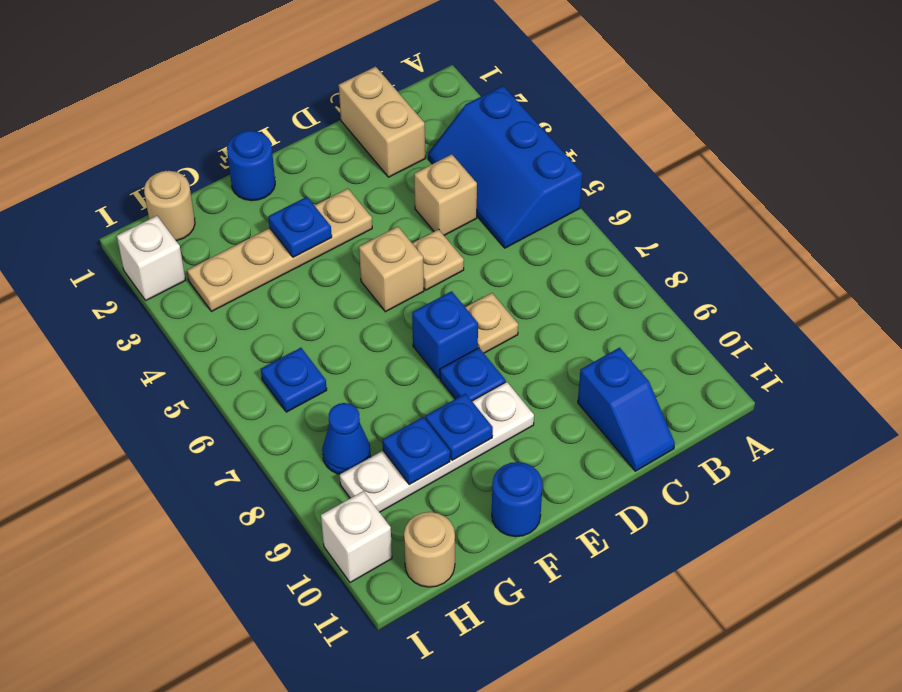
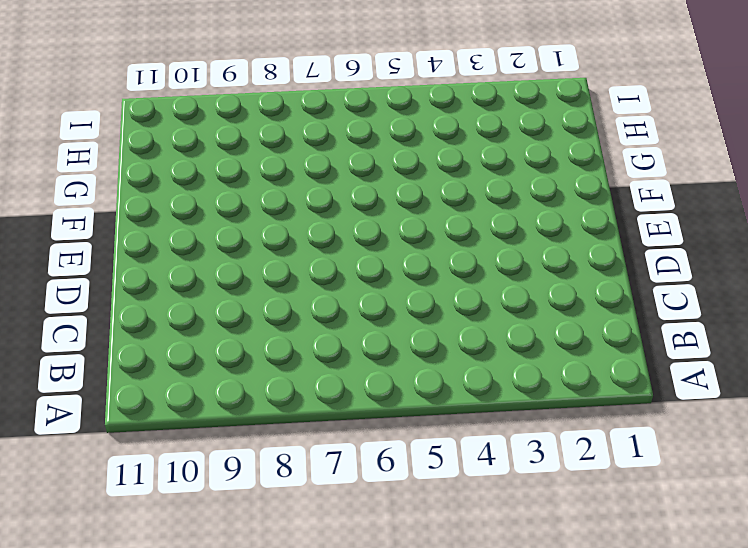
none -> blue slope A3:B5 level 1 top A
none -> tan brick C1:C2 level 1
none -> tan brick C4 level 1

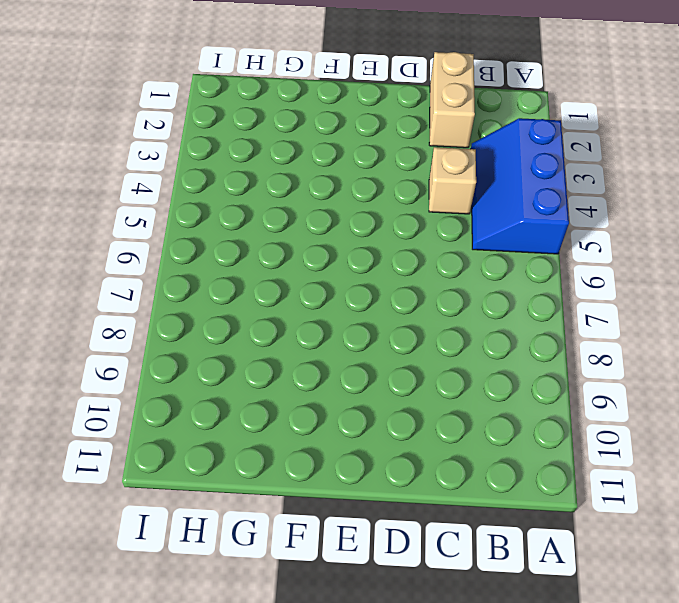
none -> blue slope C10:C11 level 1 top 10
none -> tan plate D5 level 1
none -> tan plate D7 level 1

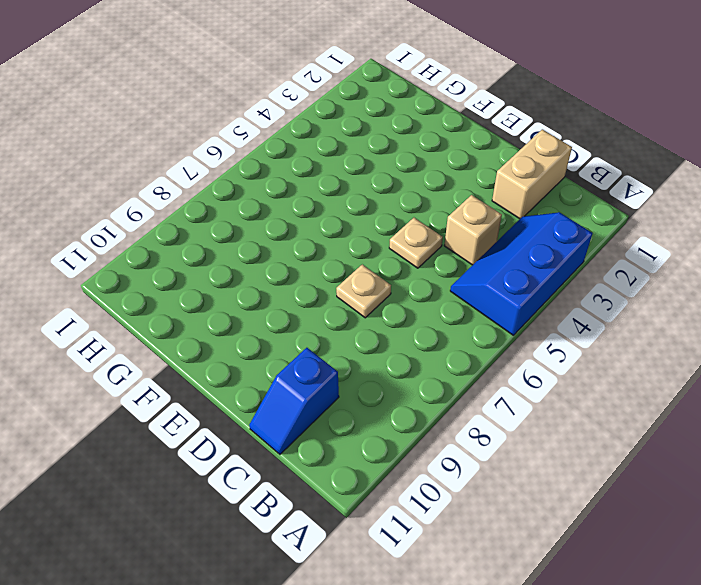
none -> tan plate E3:H3 level 1
none -> tan brick E5 level 1
none -> blue brick E7 level 1

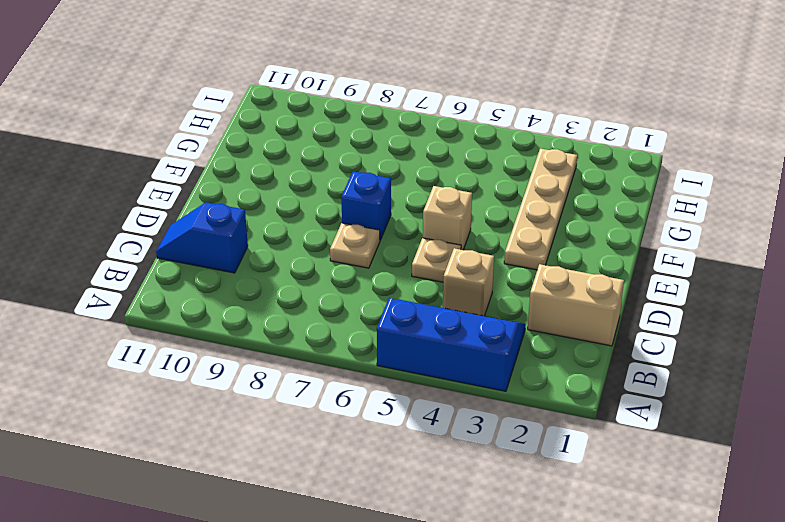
none -> blue plate E8 level 1
none -> white plate E9:H9 level 1
none -> blue round brick F1 level 1

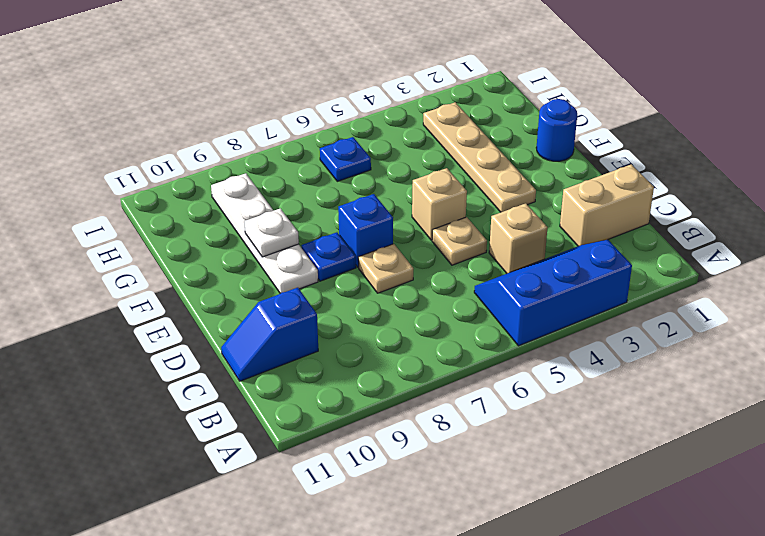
white plate F9 level 2 -> blue plate F9 level 2
none -> blue round brick F11 level 1
none -> tan round brick H1 level 1
none -> blue cone H8 level 1

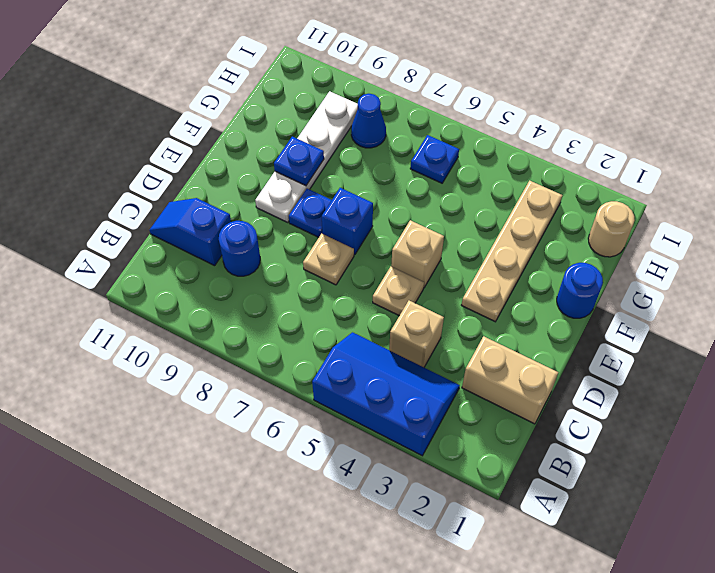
blue round brick C9 level 1 -> blue round brick F11 level 1
none -> tan round brick H11 level 1
none -> white brick I2 level 1
none -> white brick I10 level 1

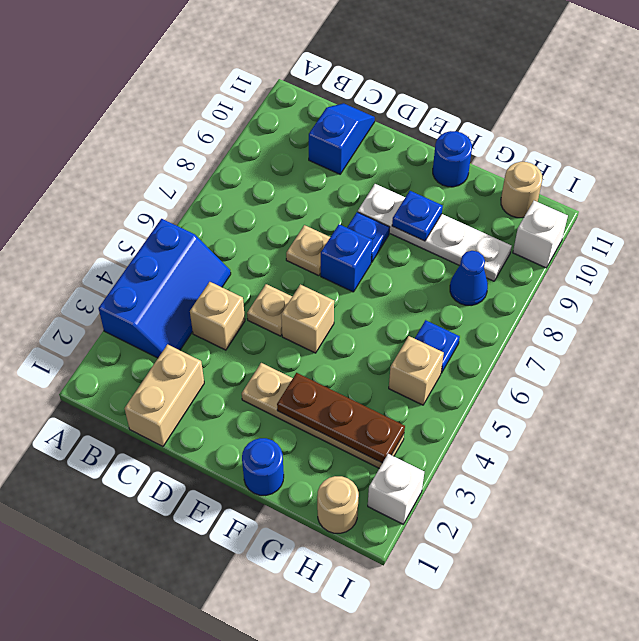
brown plate F3:H3 level 2 -> blue plate F3 level 2
tan brick H5 level 1 -> none
none -> blue plate G9 level 2

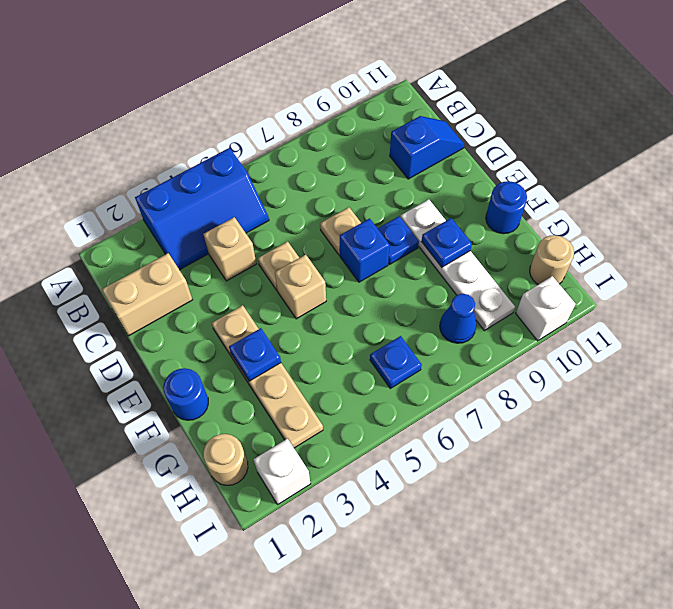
none -> blue plate G9 level 2

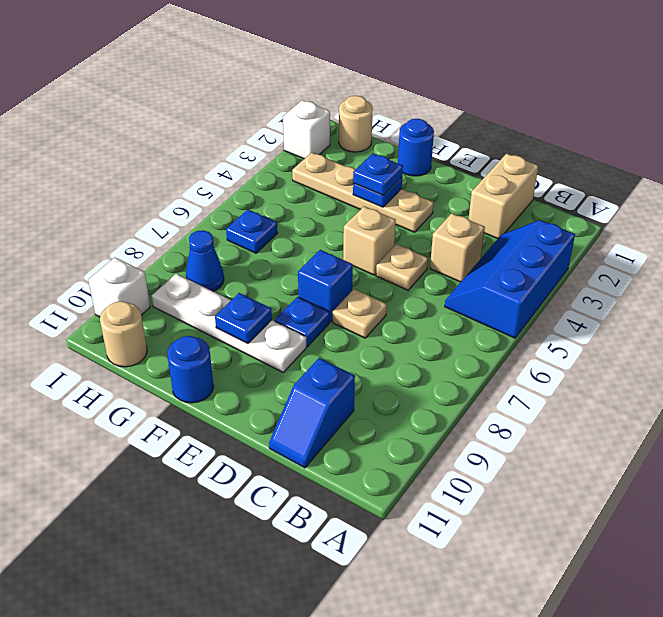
blue plate F3 level 3 -> blue plate G9 level 2

